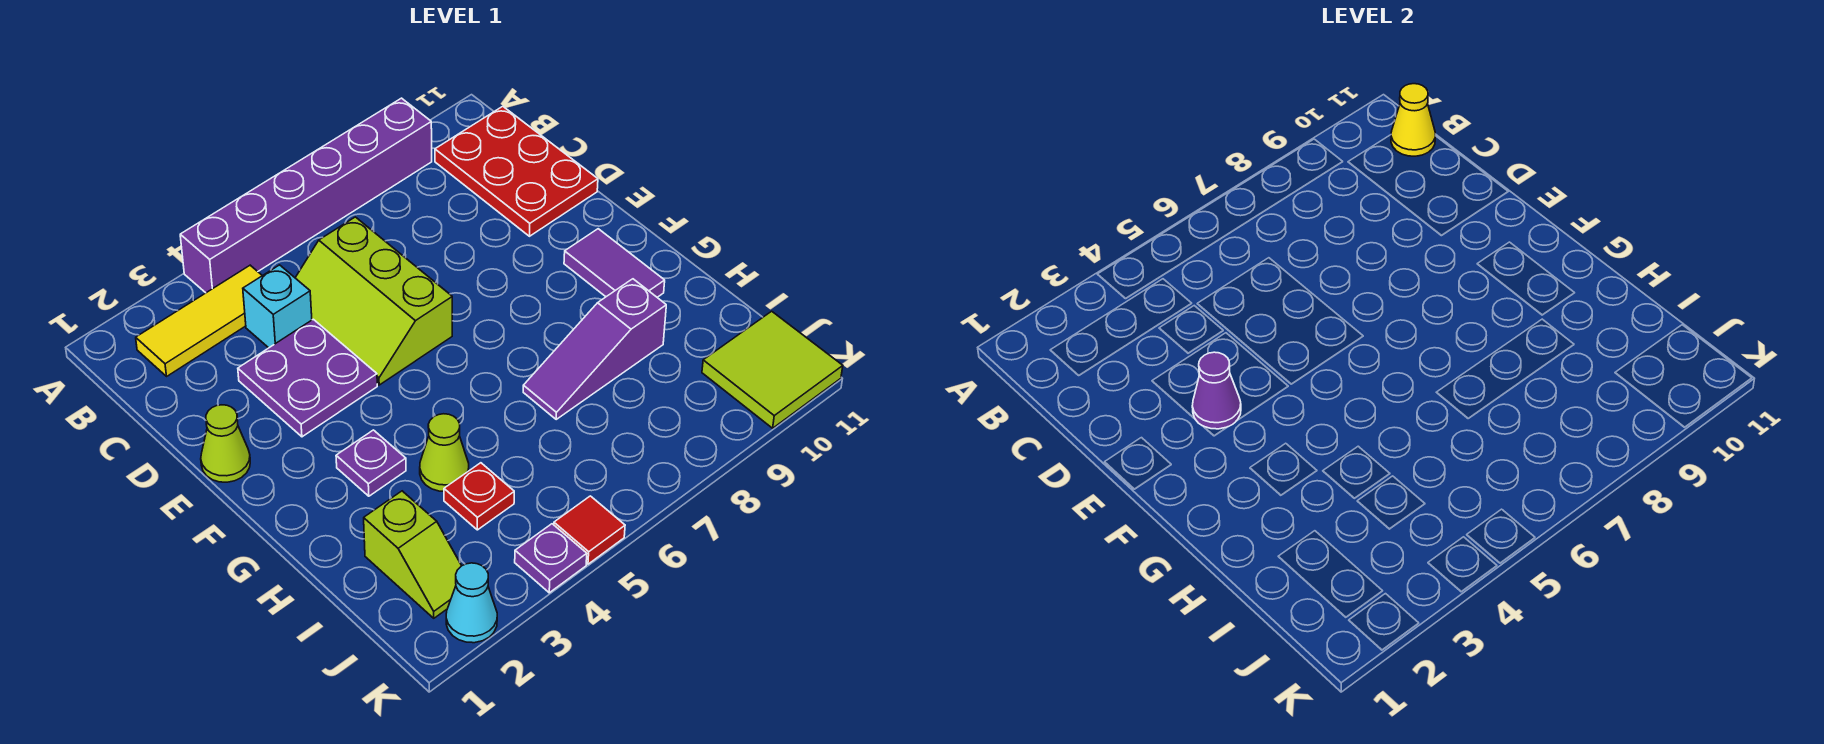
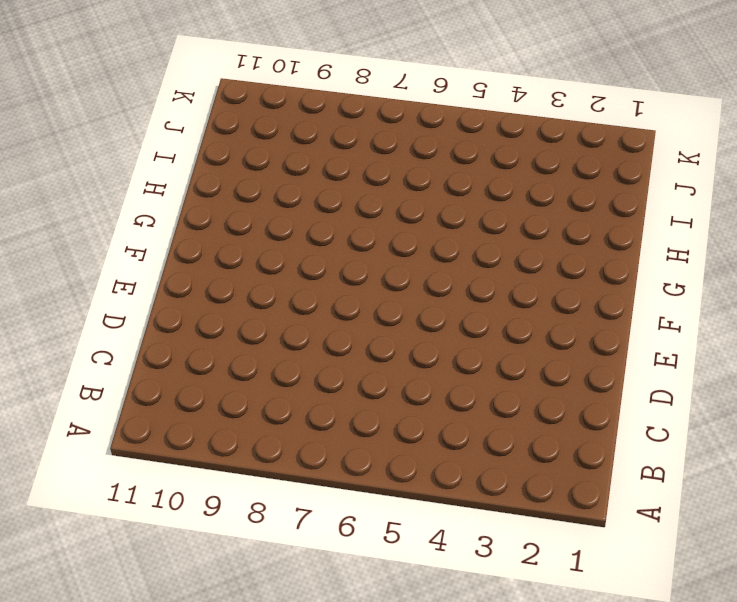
none -> purple brick A4:A9 level 1
none -> yellow tile B2:B4 level 1
none -> red plate B10:D11 level 1

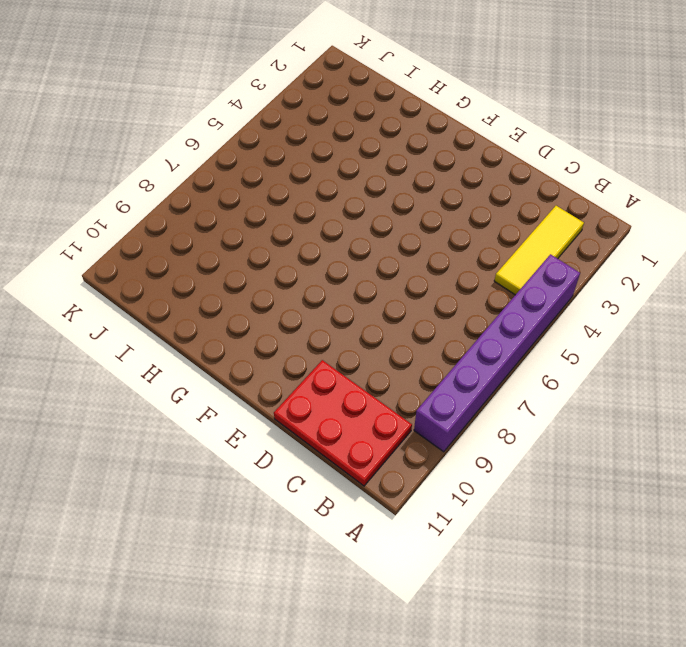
none -> cyan brick C4 level 1
none -> lime slope C5:E6 level 1 top 6
none -> purple plate D3:E4 level 1

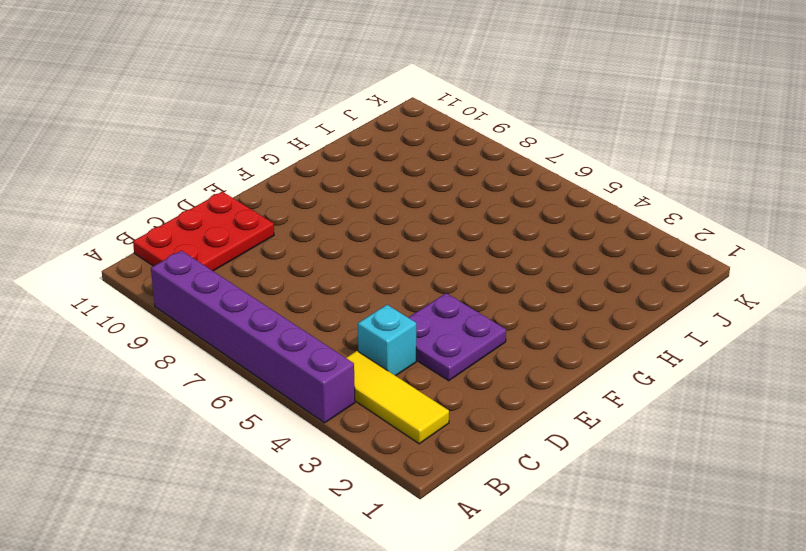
none -> lime slope C5:E6 level 1 top 6
none -> lime cone E1 level 1
none -> purple tile F10:G10 level 1

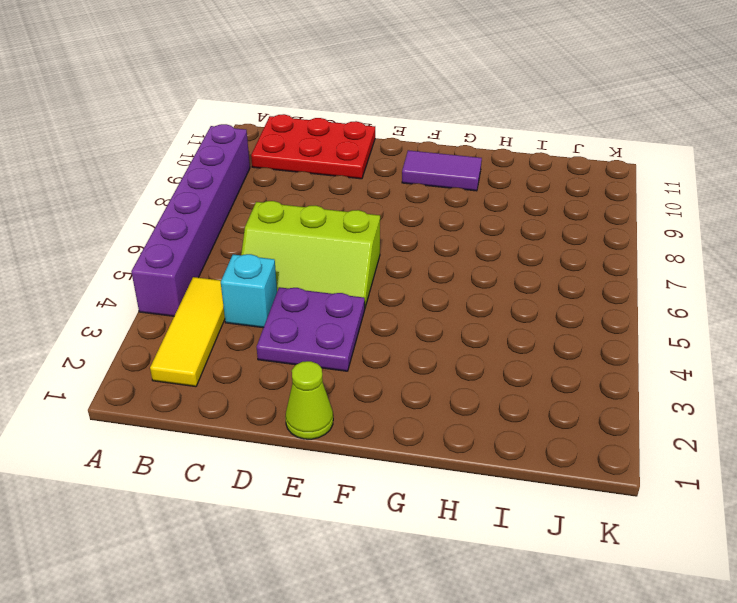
none -> purple plate G3 level 1
none -> lime cone H4 level 1
none -> purple slope H7:H9 level 1 top 9

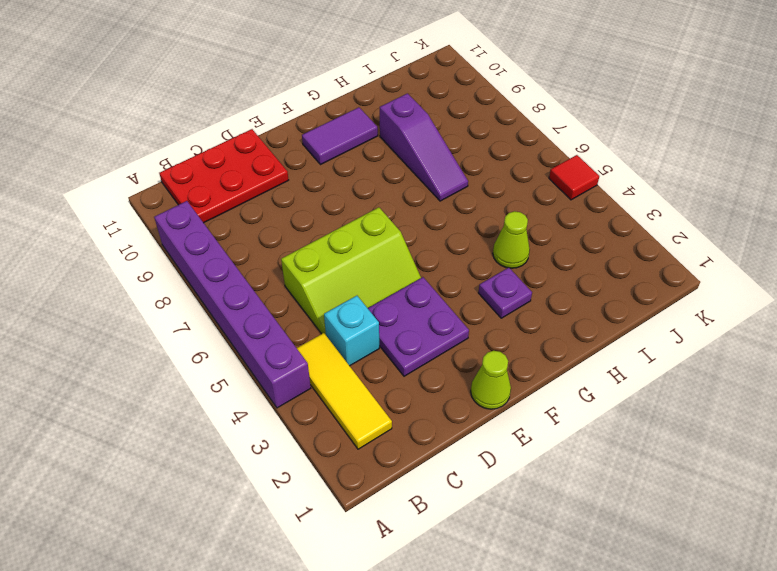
none -> lime slope I2:J2 level 1 top I
none -> red plate I4 level 1
none -> lime tile J10:K11 level 1

